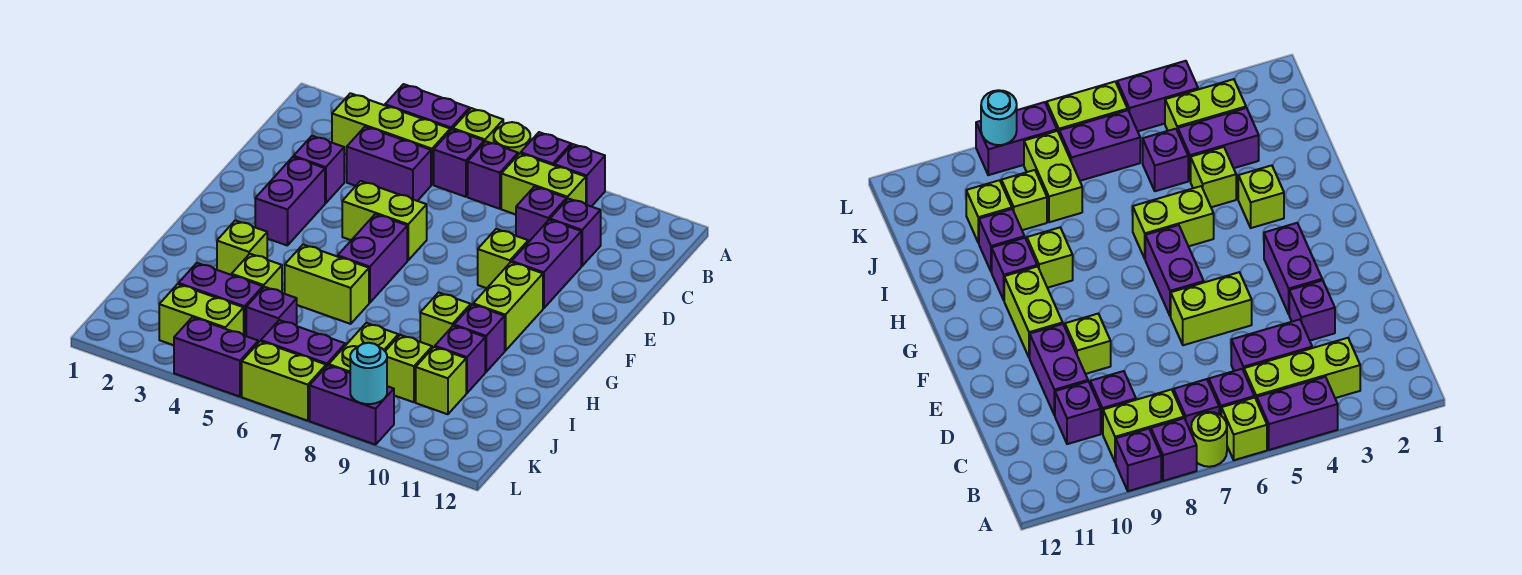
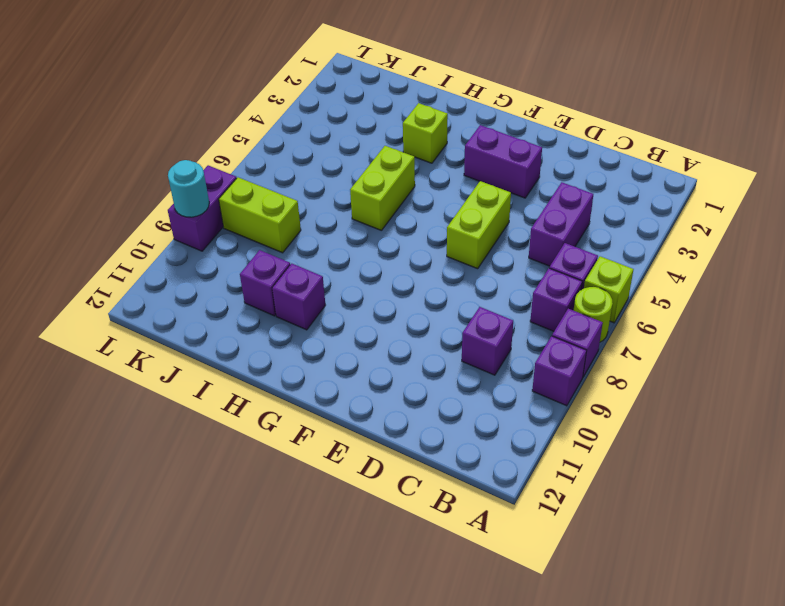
none -> purple brick A4:A5 level 1
none -> lime brick B3:B5 level 1
none -> lime brick B8:B9 level 1
none -> purple brick C10 level 1

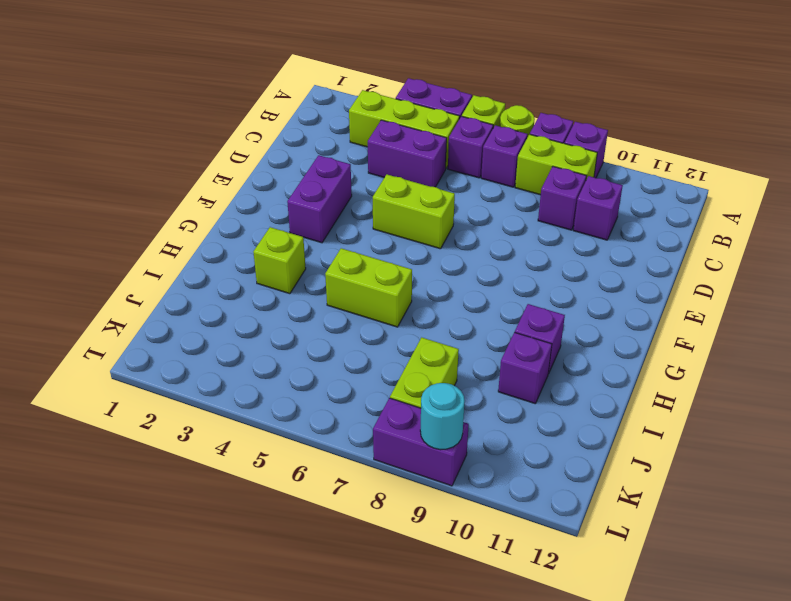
none -> purple brick D3 level 1
none -> purple brick D10:E10 level 1
none -> lime brick E9 level 1
none -> purple brick F6:G6 level 1

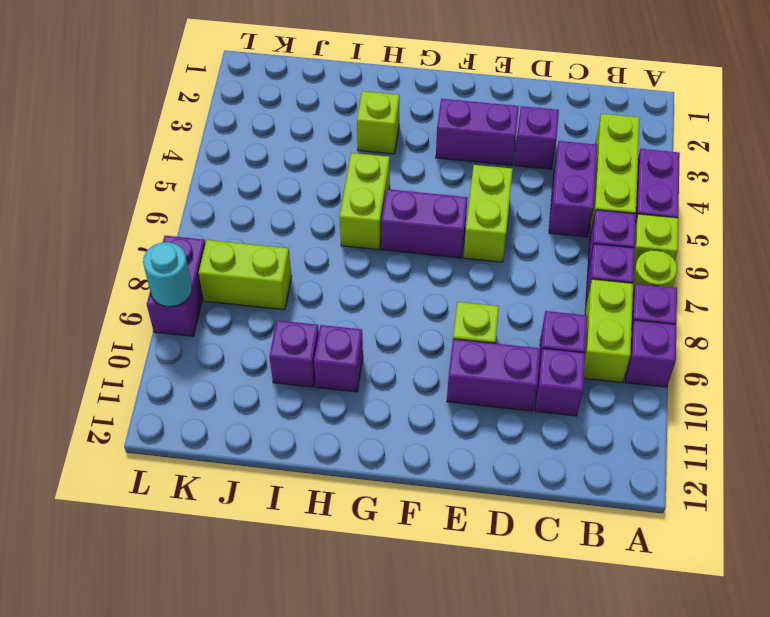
none -> lime brick F10:G10 level 1
none -> lime brick H9 level 1
none -> lime brick I4 level 1
none -> purple brick J3:J4 level 1

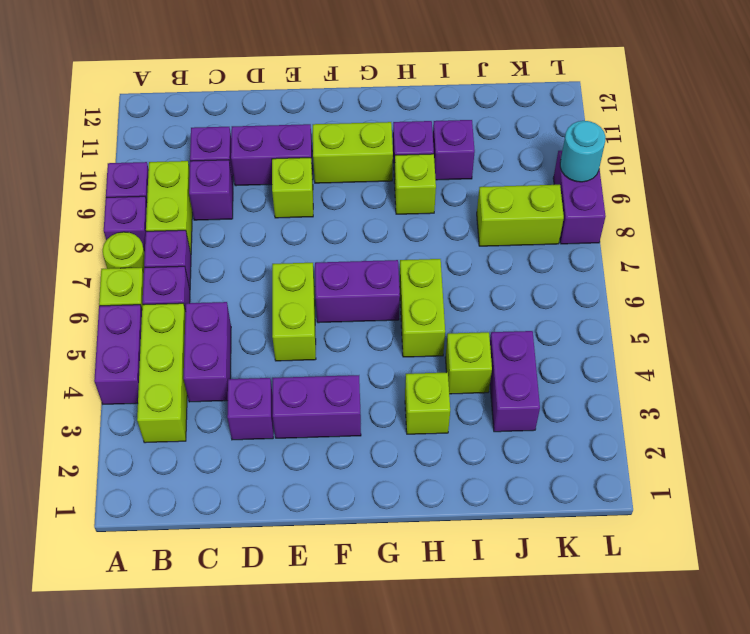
none -> purple brick J5 level 1
none -> lime brick J9 level 1
none -> lime brick J10 level 1
none -> lime brick K3:K4 level 1

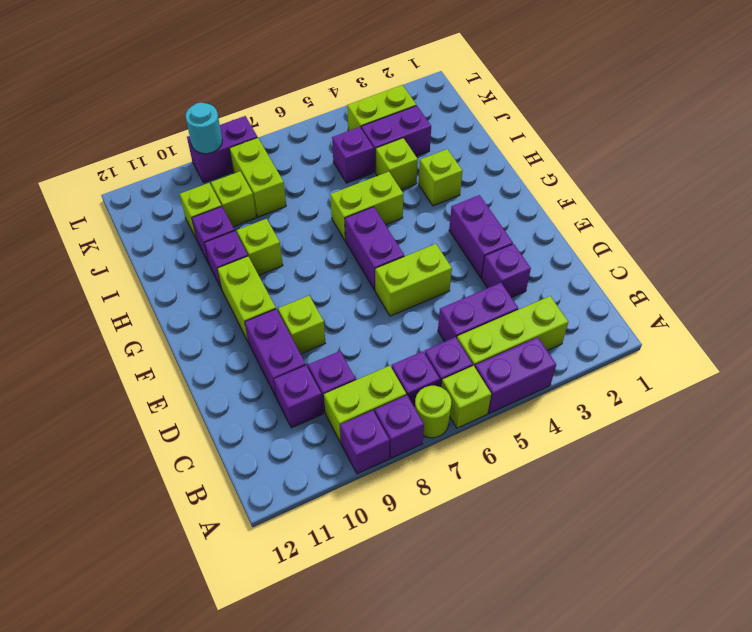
none -> purple brick K6:K7 level 1
none -> purple brick L4:L5 level 1
none -> lime brick L6:L7 level 1

